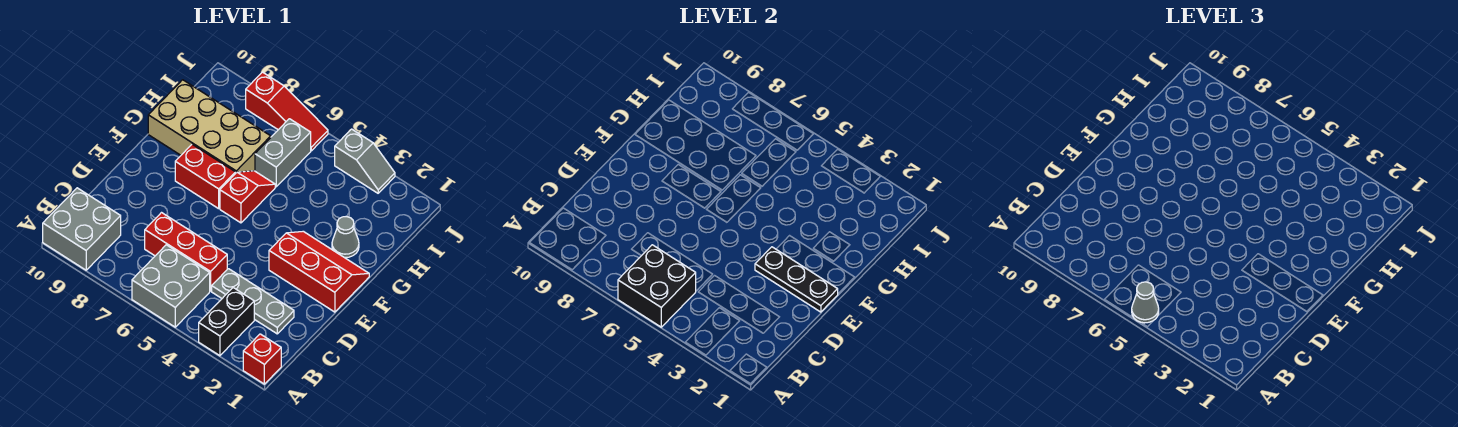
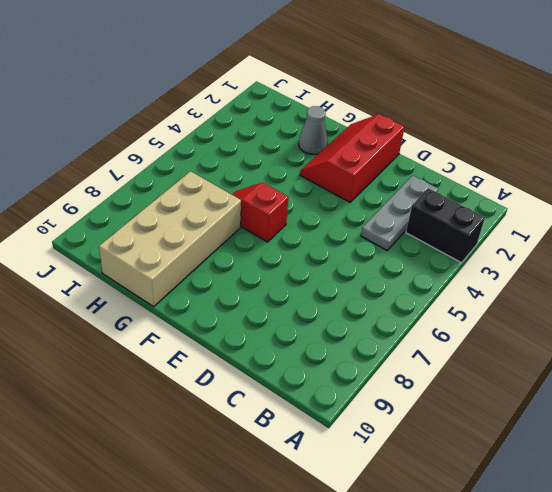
none -> red brick A1 level 1
none -> grey brick A5:B6 level 1
none -> grey brick A9:B10 level 1

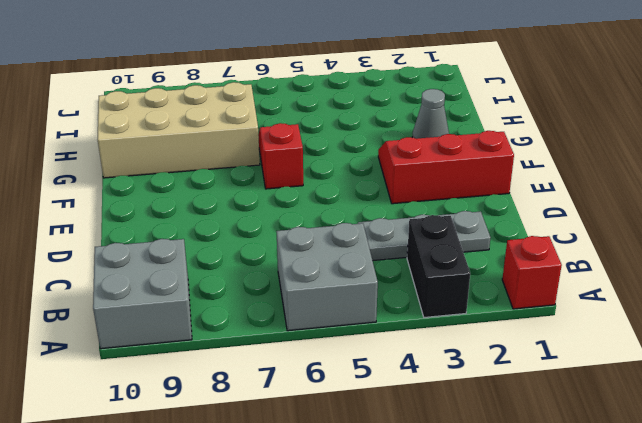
none -> red brick C5:C7 level 1
none -> red brick F7:F8 level 1
none -> grey brick H6:I6 level 1

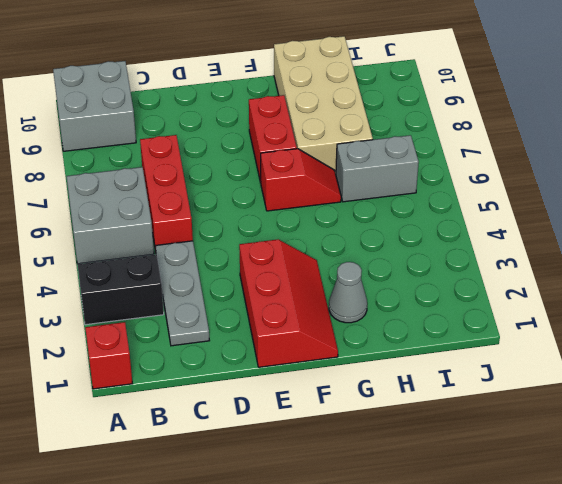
none -> grey slope J3:J4 level 1 top 4
none -> red slope J6:J8 level 1 top 8
none -> black brick A5:B6 level 2

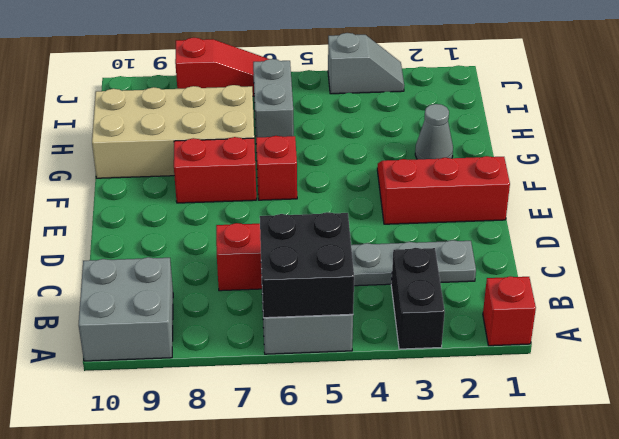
none -> black plate E1:E3 level 2
none -> grey cone A5 level 3

